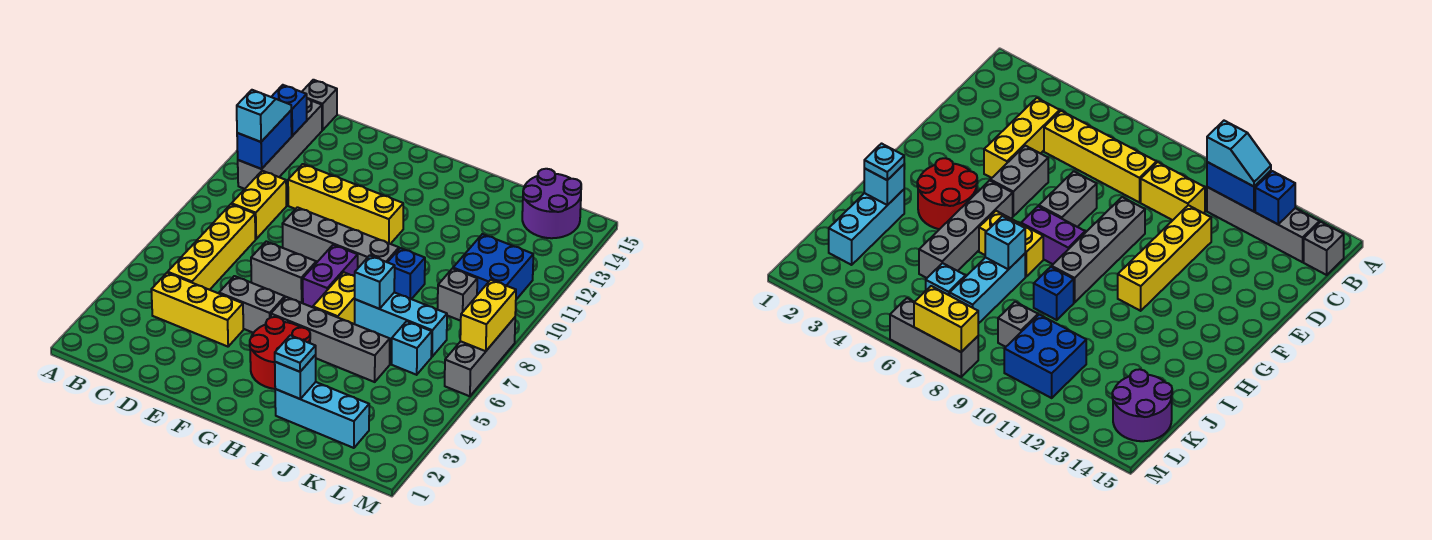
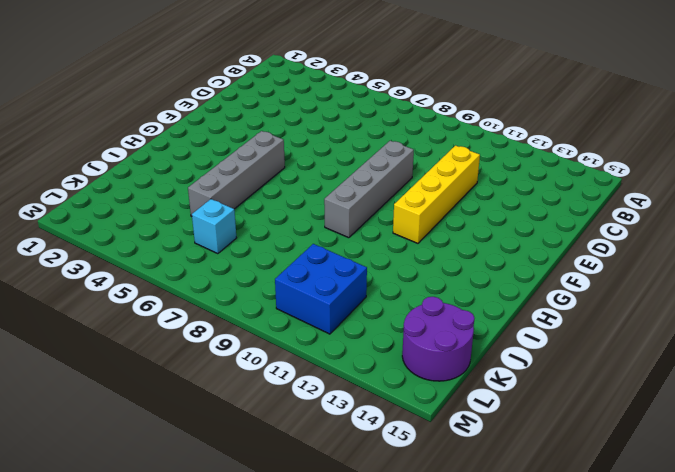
none -> grey brick B11:B14 level 1
none -> grey brick B15 level 1
none -> yellow brick C4:E4 level 1

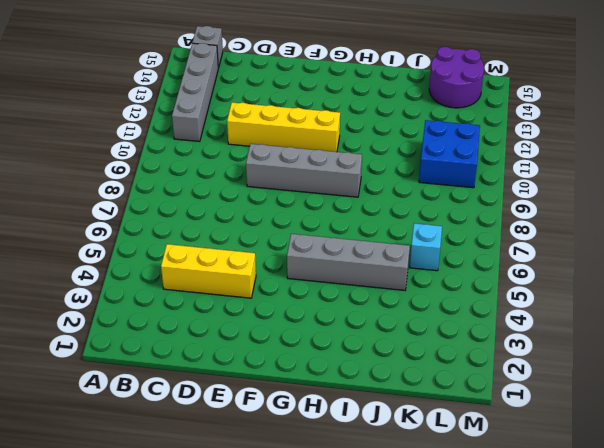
none -> yellow brick C5:C8 level 1
none -> yellow brick C9:C10 level 1
none -> grey brick E5:F5 level 1

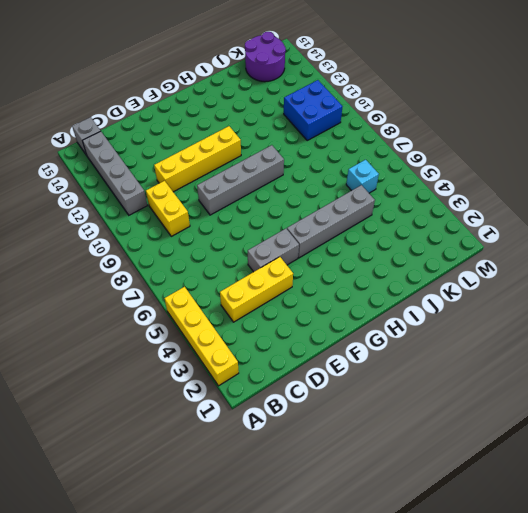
yellow brick A2:A5 level 1 -> yellow brick C5:C8 level 1
none -> grey brick E7:F7 level 1
none -> red round brick G3:H4 level 1
none -> purple brick G7:G8 level 1

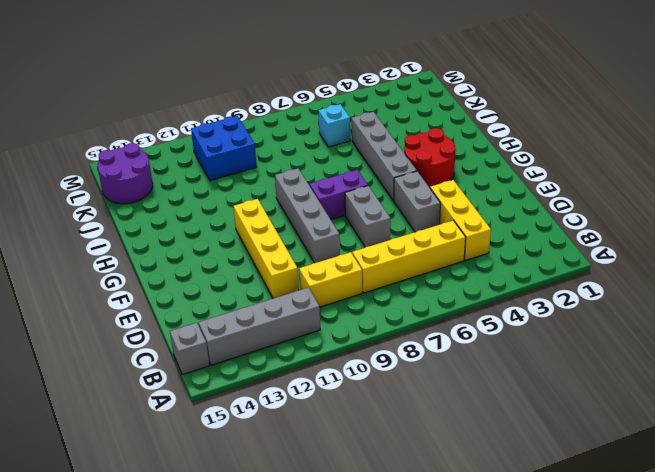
none -> yellow brick H6:H7 level 1
none -> cyan brick I2:K2 level 1
none -> cyan brick I7:K7 level 1

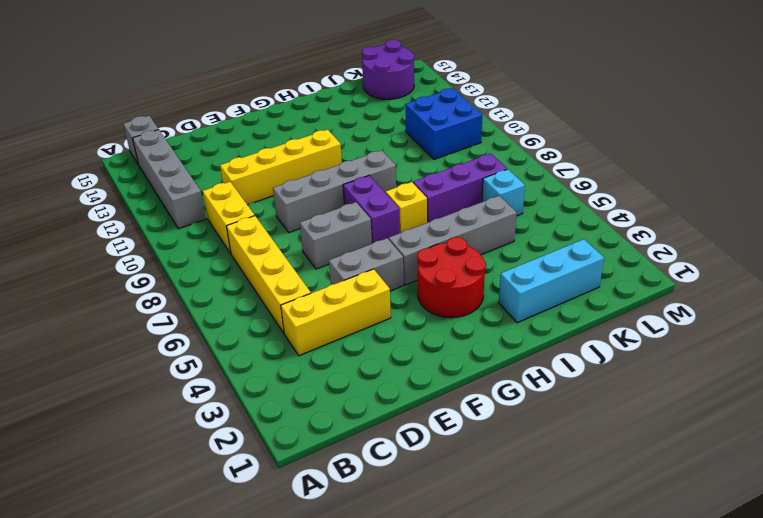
yellow brick H7 level 1 -> yellow brick H6:H7 level 1
purple brick I7:K7 level 1 -> cyan brick I7:K7 level 1
none -> blue brick I9 level 1
none -> grey brick K9 level 1
none -> grey brick M6:M8 level 1

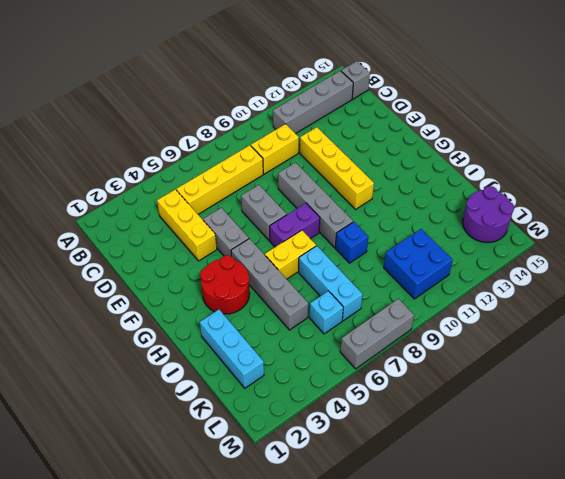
none -> grey brick K9 level 1
none -> blue brick B11:B12 level 2
none -> blue brick B13 level 2

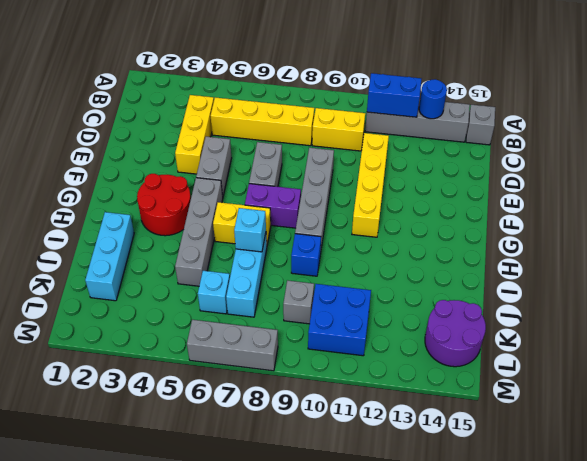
blue round brick B13 level 2 -> blue brick B13 level 2
none -> cyan brick I2 level 2
none -> yellow brick M7:M8 level 2
none -> cyan slope B11:B12 level 3 top 11

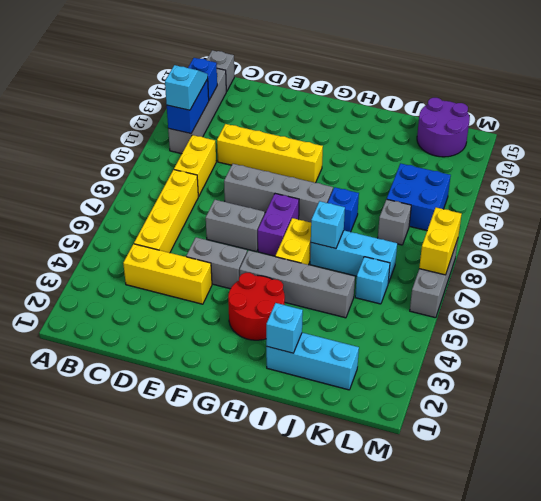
none -> cyan plate I2 level 3

